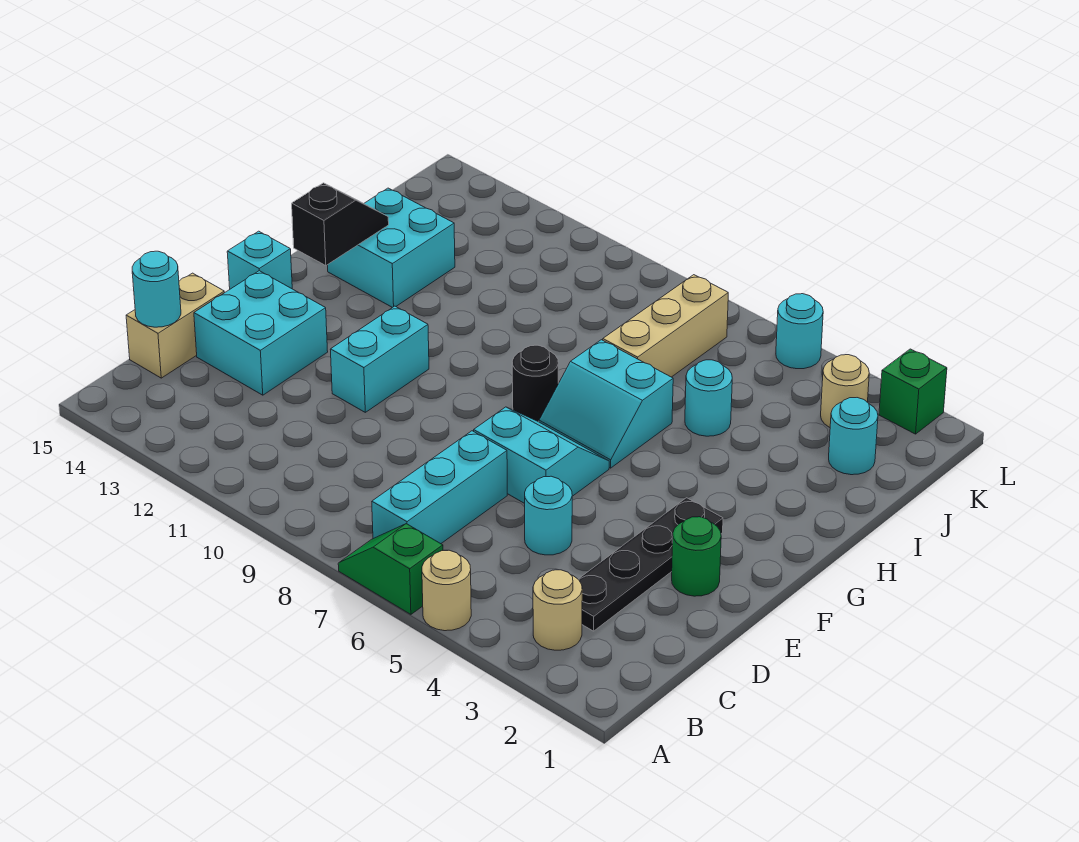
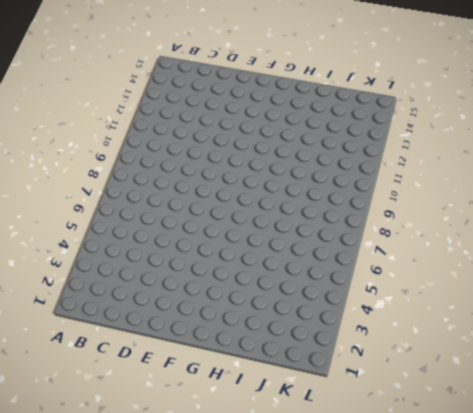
none -> tan round brick A5 level 1
none -> green slope A6:A7 level 1 top 6
none -> tan round brick B3 level 1

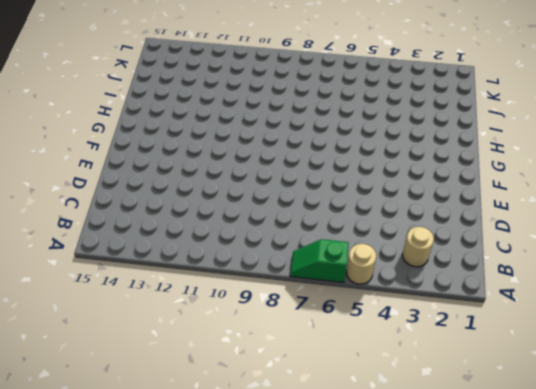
none -> cyan brick B7:D7 level 1
none -> black plate C3:F3 level 1
none -> tan brick C15:D15 level 1

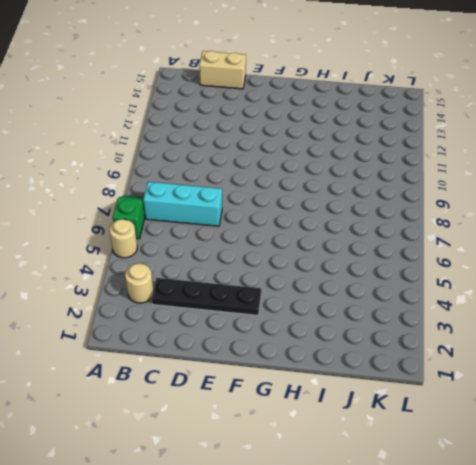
none -> cyan round brick D5 level 1
none -> cyan brick D13:E14 level 1
none -> green round brick E2 level 1

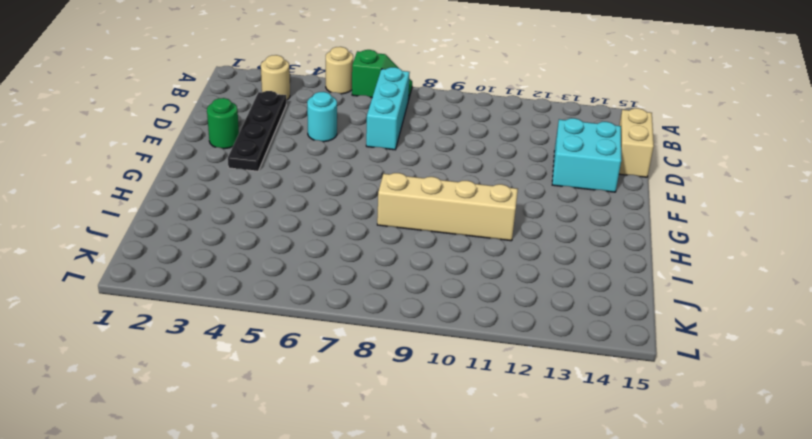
tan brick H8:H11 level 1 -> none
none -> cyan slope E6:F7 level 1 top E
none -> cyan brick E11:F11 level 1
none -> cyan brick F15 level 1

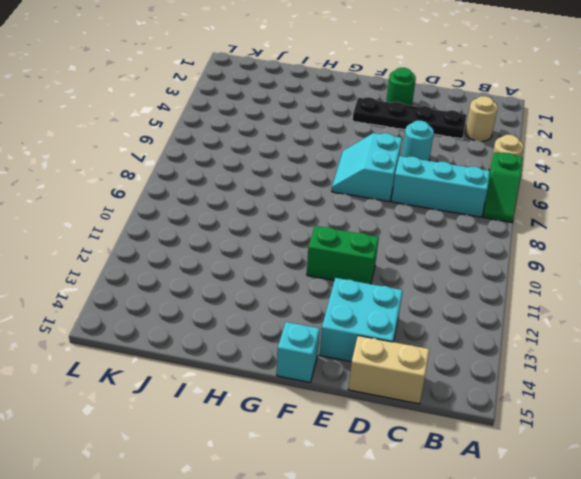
green brick E11:F11 level 1 -> cyan brick E11:F11 level 1
none -> cyan slope G6:H7 level 1 top H
none -> black round brick G8 level 1
none -> cyan brick H13:I14 level 1

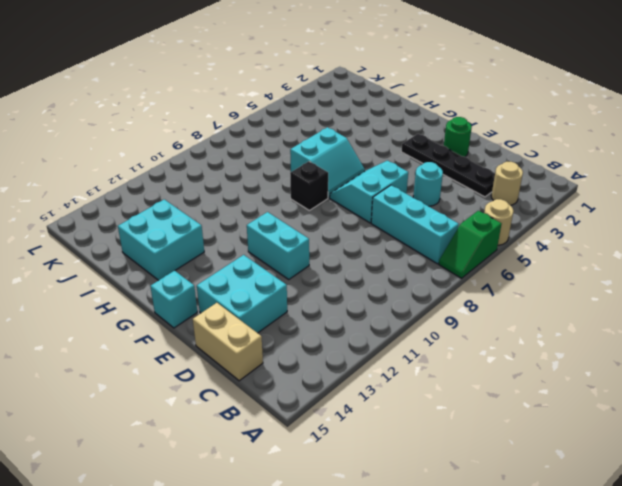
black brick G8 level 1 -> black round brick G8 level 1
none -> cyan round brick I5 level 1
none -> tan brick I7:K7 level 1
none -> cyan round brick J2 level 1

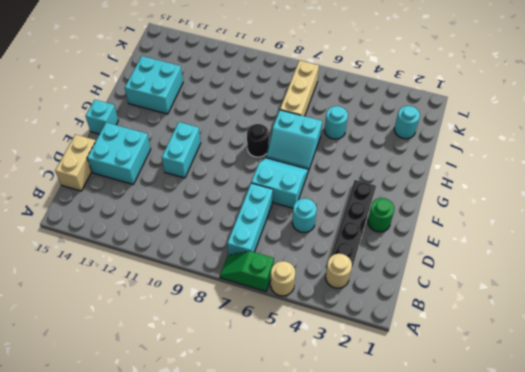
none -> tan round brick K3 level 1
none -> green brick L2 level 1
none -> cyan round brick L5 level 1

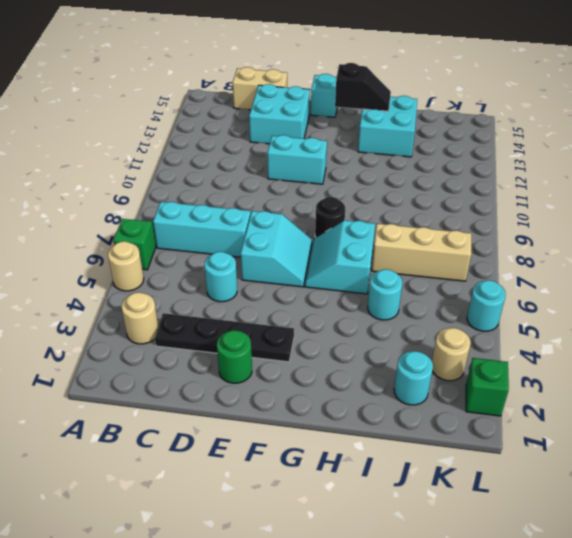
none -> cyan round brick C15 level 2

